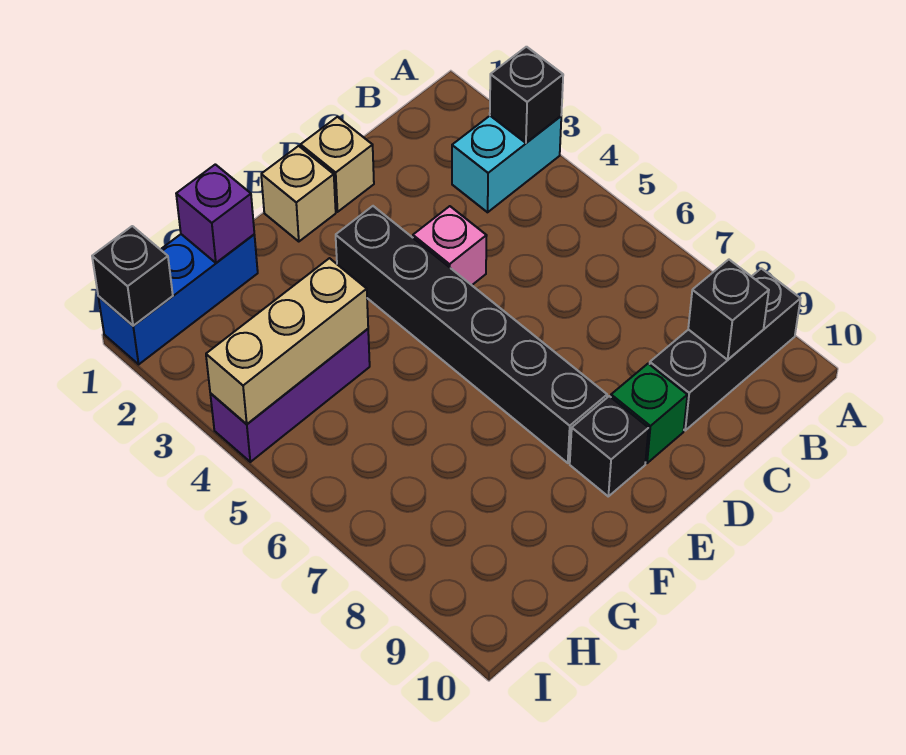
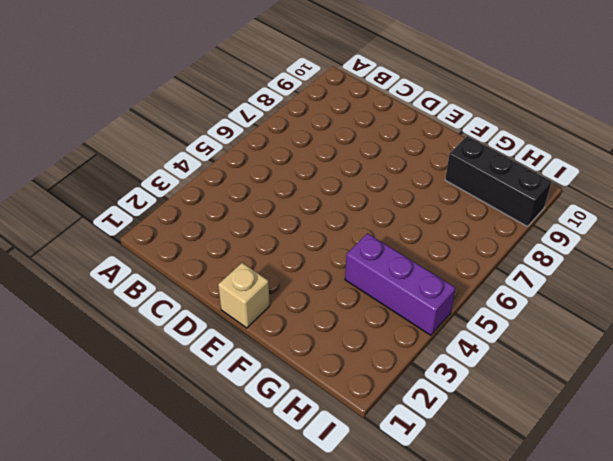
black brick G9:I9 level 1 -> black brick A9:C9 level 1
none -> cyan brick A3:B3 level 1
none -> tan brick D1 level 1
none -> pink brick D4 level 1

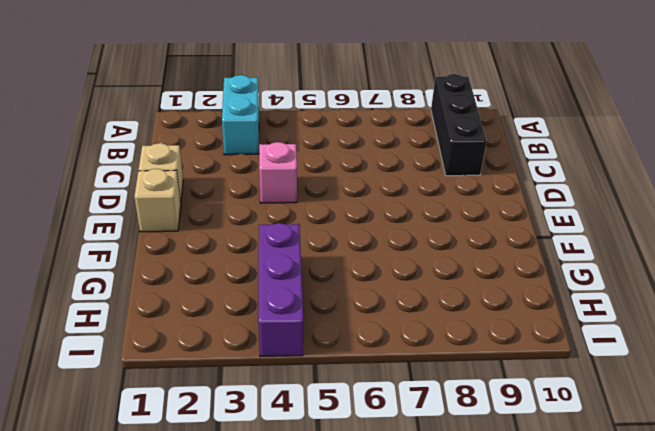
none -> green brick D9 level 1
none -> black brick E3:E8 level 1
none -> black brick E9 level 1

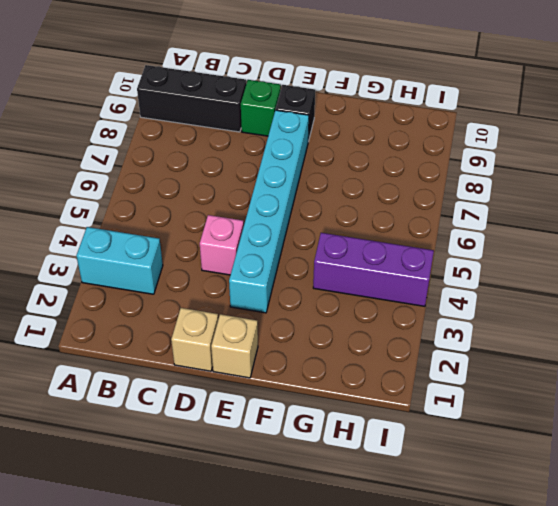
cyan brick E3:E8 level 1 -> black brick E3:E8 level 1
none -> blue brick G1:I1 level 1
none -> black brick A3 level 2
none -> black brick B9 level 2

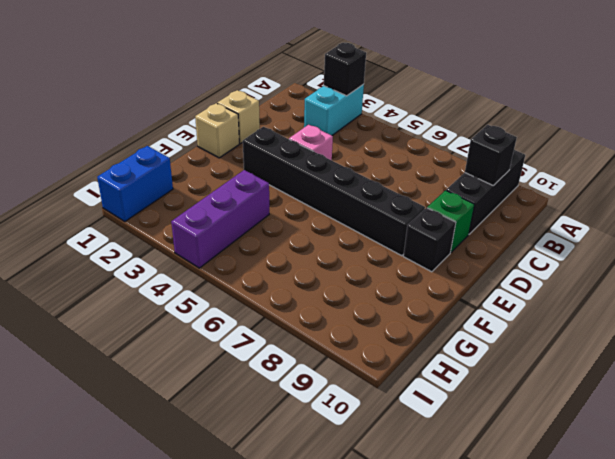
blue brick H1:I1 level 1 -> blue brick G1:I1 level 1
none -> purple brick G1 level 2
none -> tan brick G4:I4 level 2
none -> black brick I1 level 2

